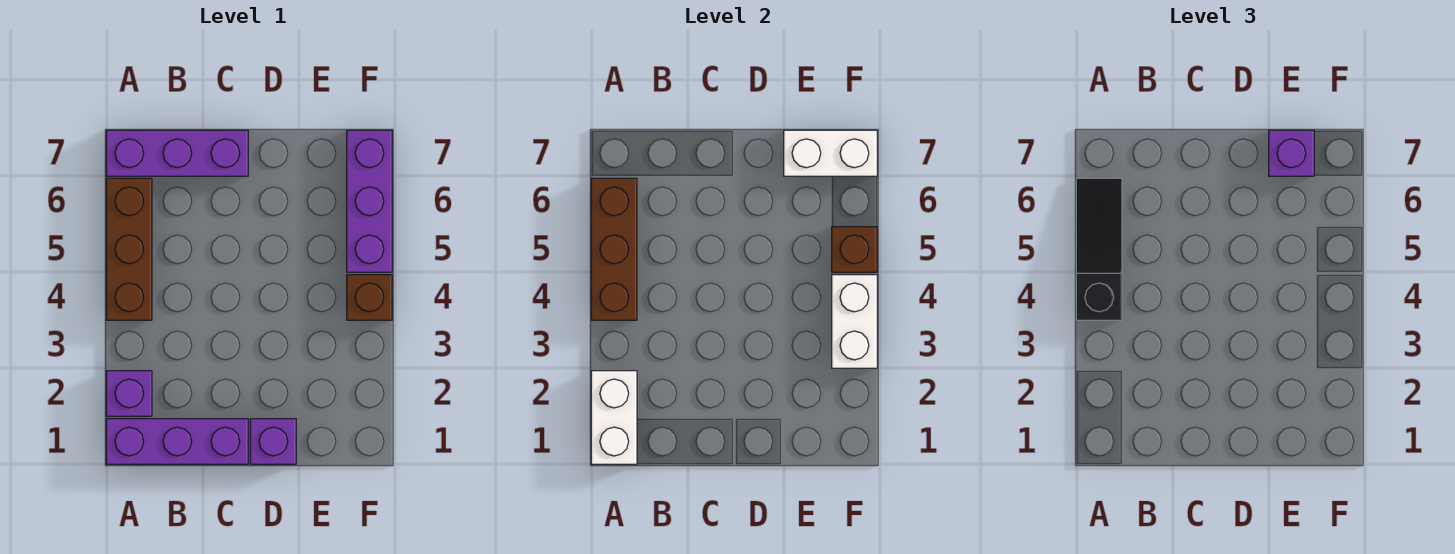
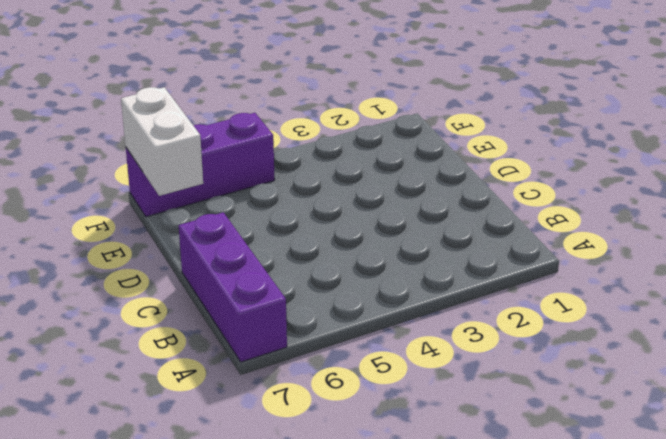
none -> purple brick A1:C1 level 1
none -> purple brick A2 level 1
none -> brown brick A4:A6 level 1

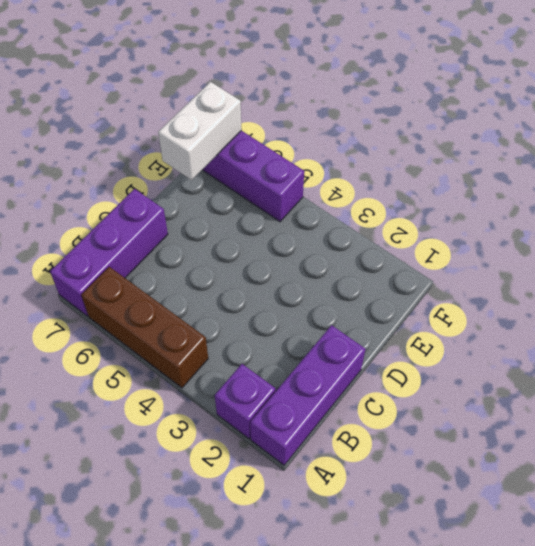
none -> purple brick D1 level 1
none -> brown brick F4 level 1
none -> white brick A1:A2 level 2

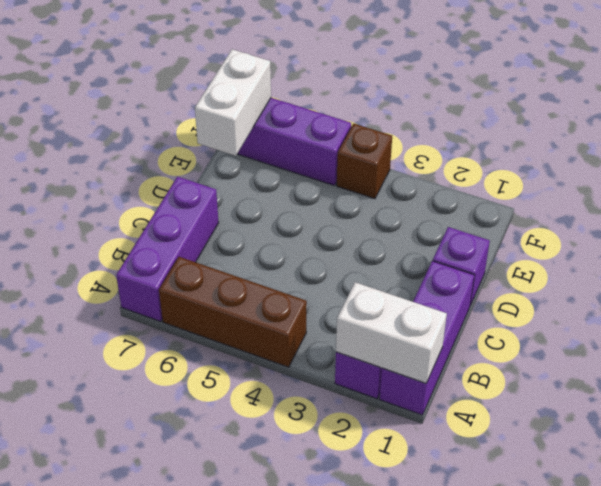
none -> brown brick A4:A6 level 2
none -> white brick F3:F4 level 2
none -> brown brick F5 level 2

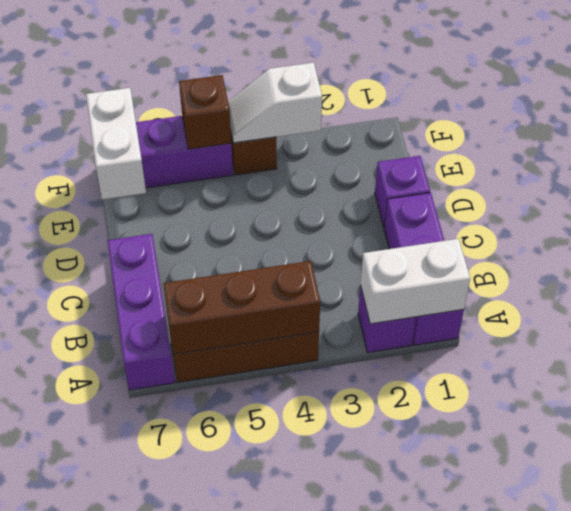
white slope F3:F4 level 2 top 3 -> white brick F3:F4 level 2
none -> black slope A4:A6 level 3 top 4
none -> purple brick E7 level 3

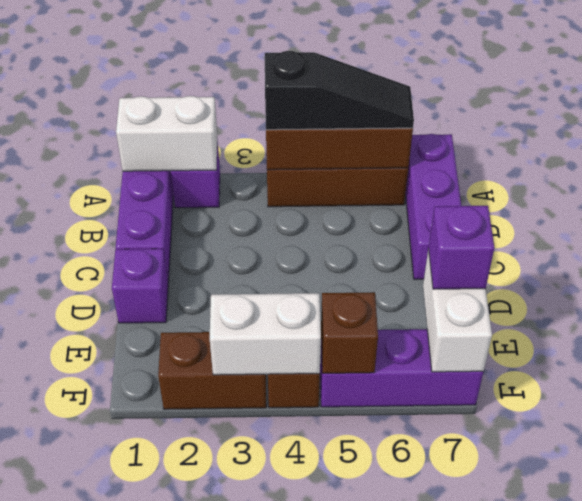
brown brick F2:F3 level 1 -> none

